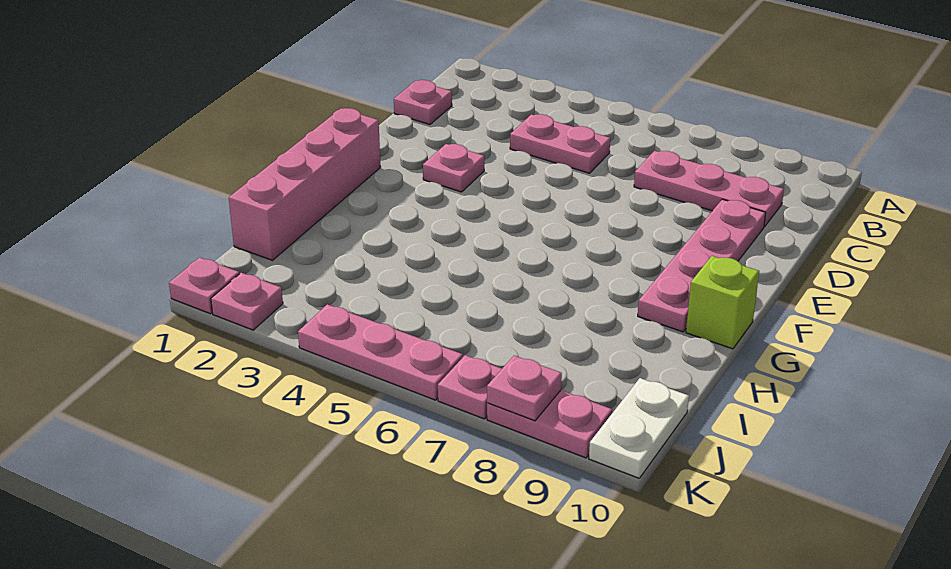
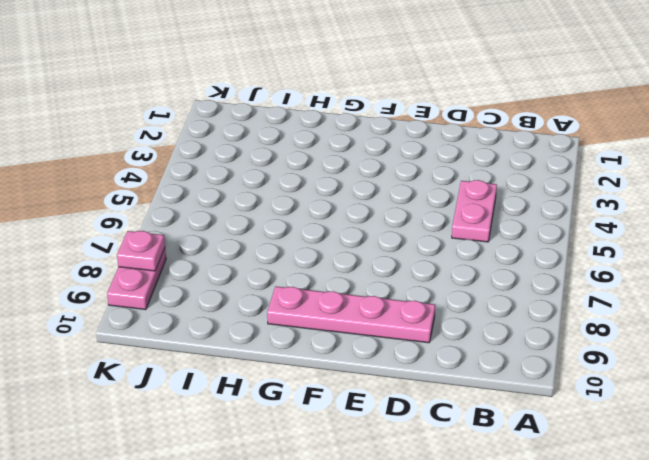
none -> pink plate C1 level 1
none -> pink plate C7:C9 level 1
none -> pink plate E3 level 1

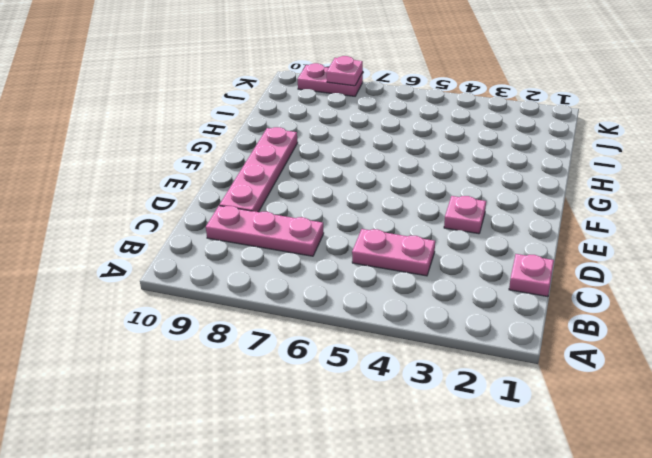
none -> pink brick F1:I1 level 1
none -> lime brick G10 level 1
none -> white plate J10:K10 level 1

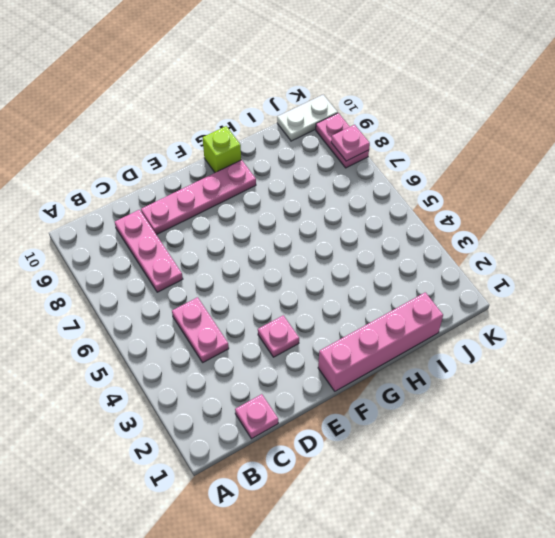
none -> pink plate K1 level 1
none -> pink plate K2 level 1
none -> pink plate K4:K6 level 1

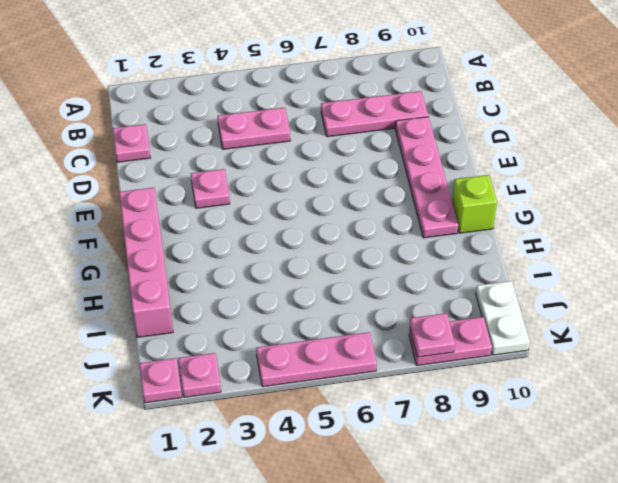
none -> pink plate K7 level 1

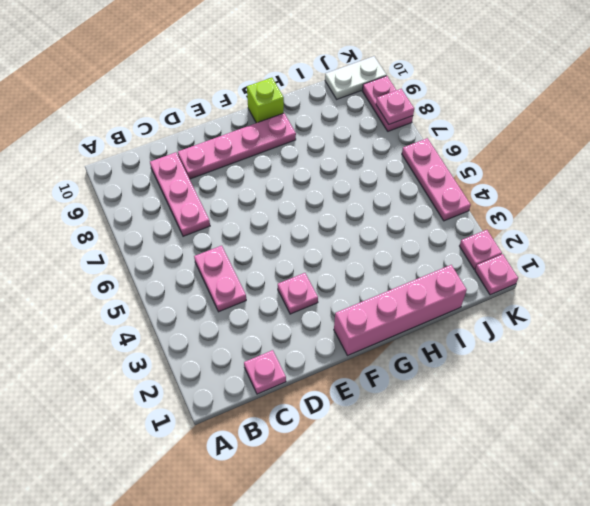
none -> pink plate K7 level 1

